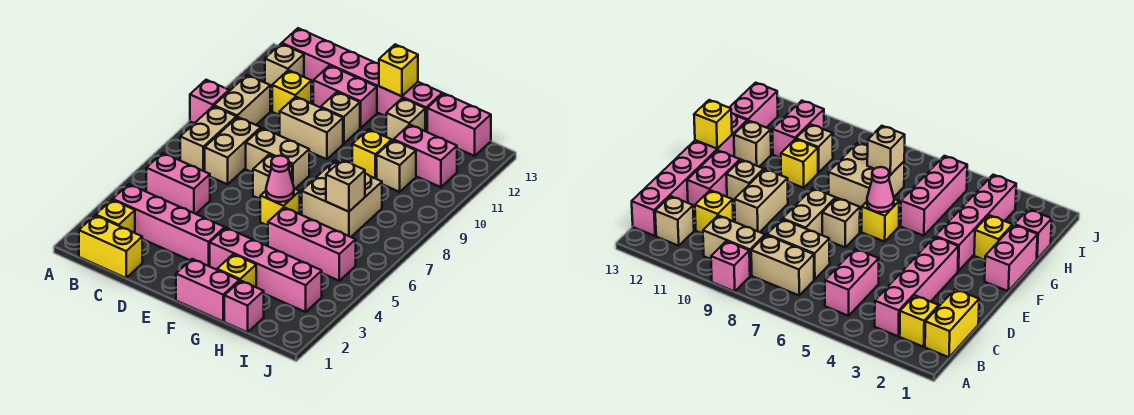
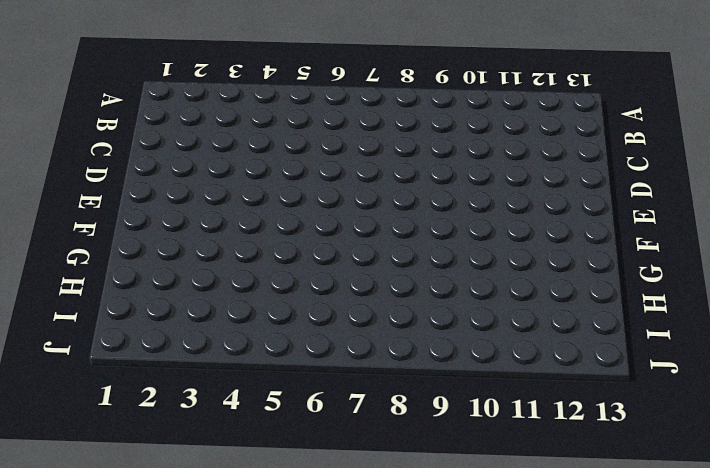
none -> pink brick A9 level 1
none -> yellow brick B1:C1 level 1
none -> yellow brick B2 level 1
none -> pink brick B3:E3 level 1

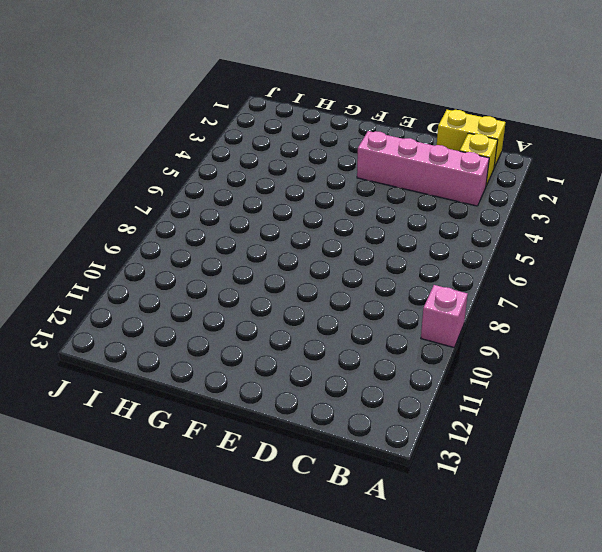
none -> pink brick B5:C5 level 1
none -> tan brick B7:B8 level 1
none -> tan brick B9:B10 level 1
none -> tan brick B12 level 1

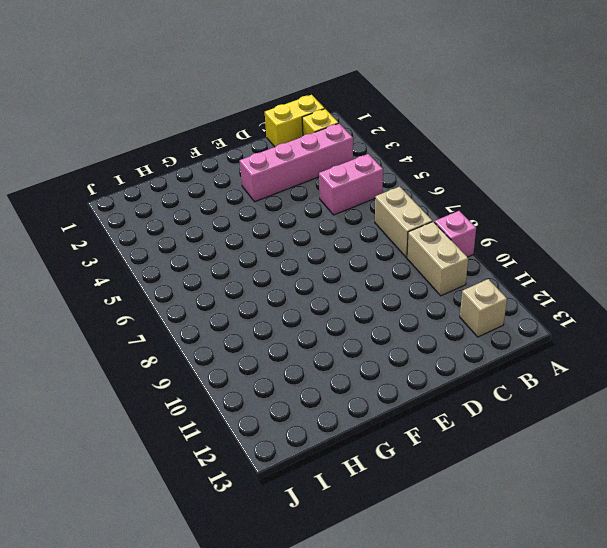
none -> pink brick B13:G13 level 1
none -> tan brick C7:C8 level 1
none -> yellow brick C11 level 1
none -> tan brick D8:E8 level 1

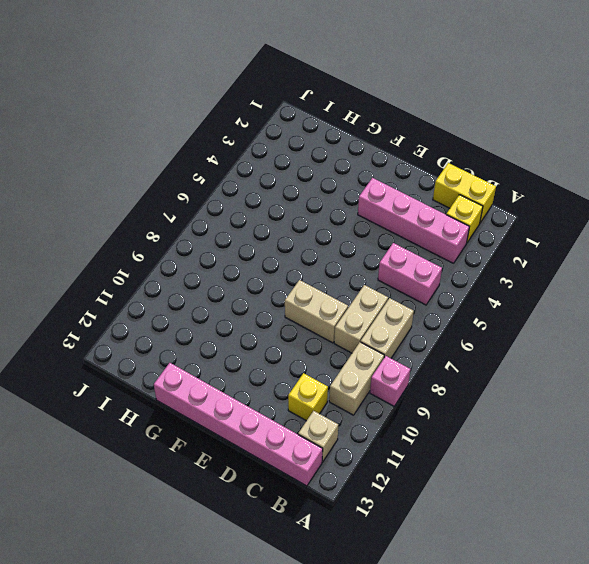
none -> tan brick D10:E10 level 1
none -> pink brick D12:E12 level 1
none -> tan brick E7 level 1
none -> tan brick E11 level 1

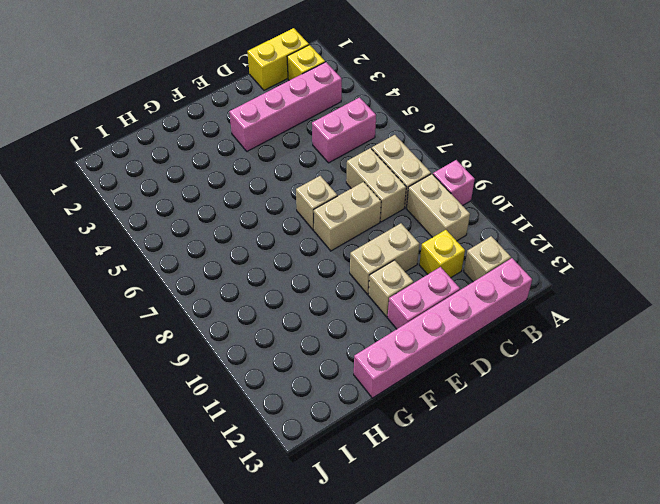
none -> pink brick F1:G1 level 1
none -> pink brick F3:I3 level 1
none -> yellow brick F6 level 1
none -> yellow brick G2 level 1

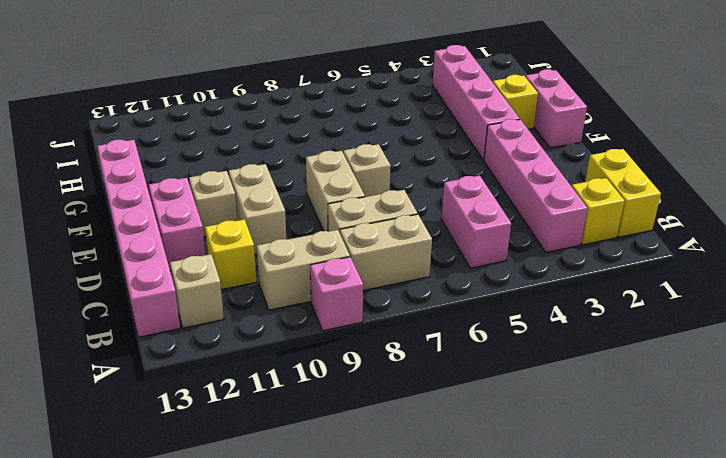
none -> yellow brick F6 level 1
none -> pink brick G5:I5 level 1
none -> tan brick G7:H8 level 1
none -> yellow brick G10 level 1

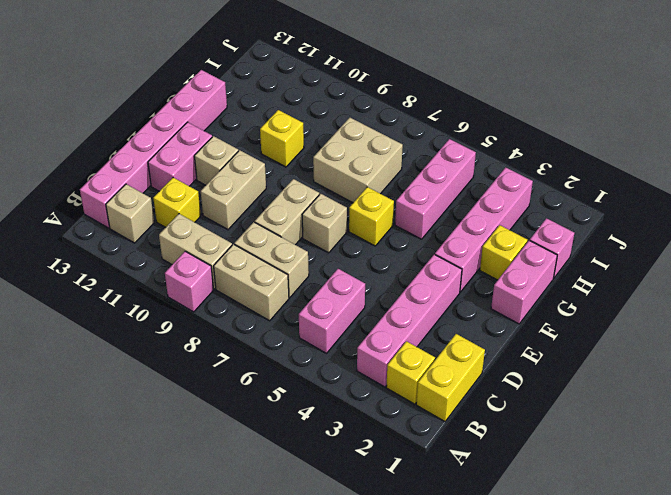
none -> tan brick G12 level 1
none -> tan brick H10 level 1
none -> pink brick H11:I11 level 1
none -> pink brick H13:I13 level 1

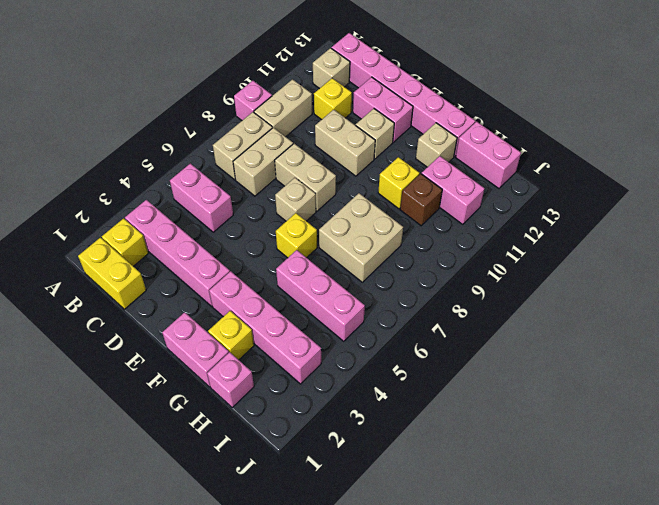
brown brick H10 level 1 -> tan brick H10 level 1
none -> pink cone F6 level 2
none -> yellow brick F13 level 2
none -> tan brick H7 level 2

